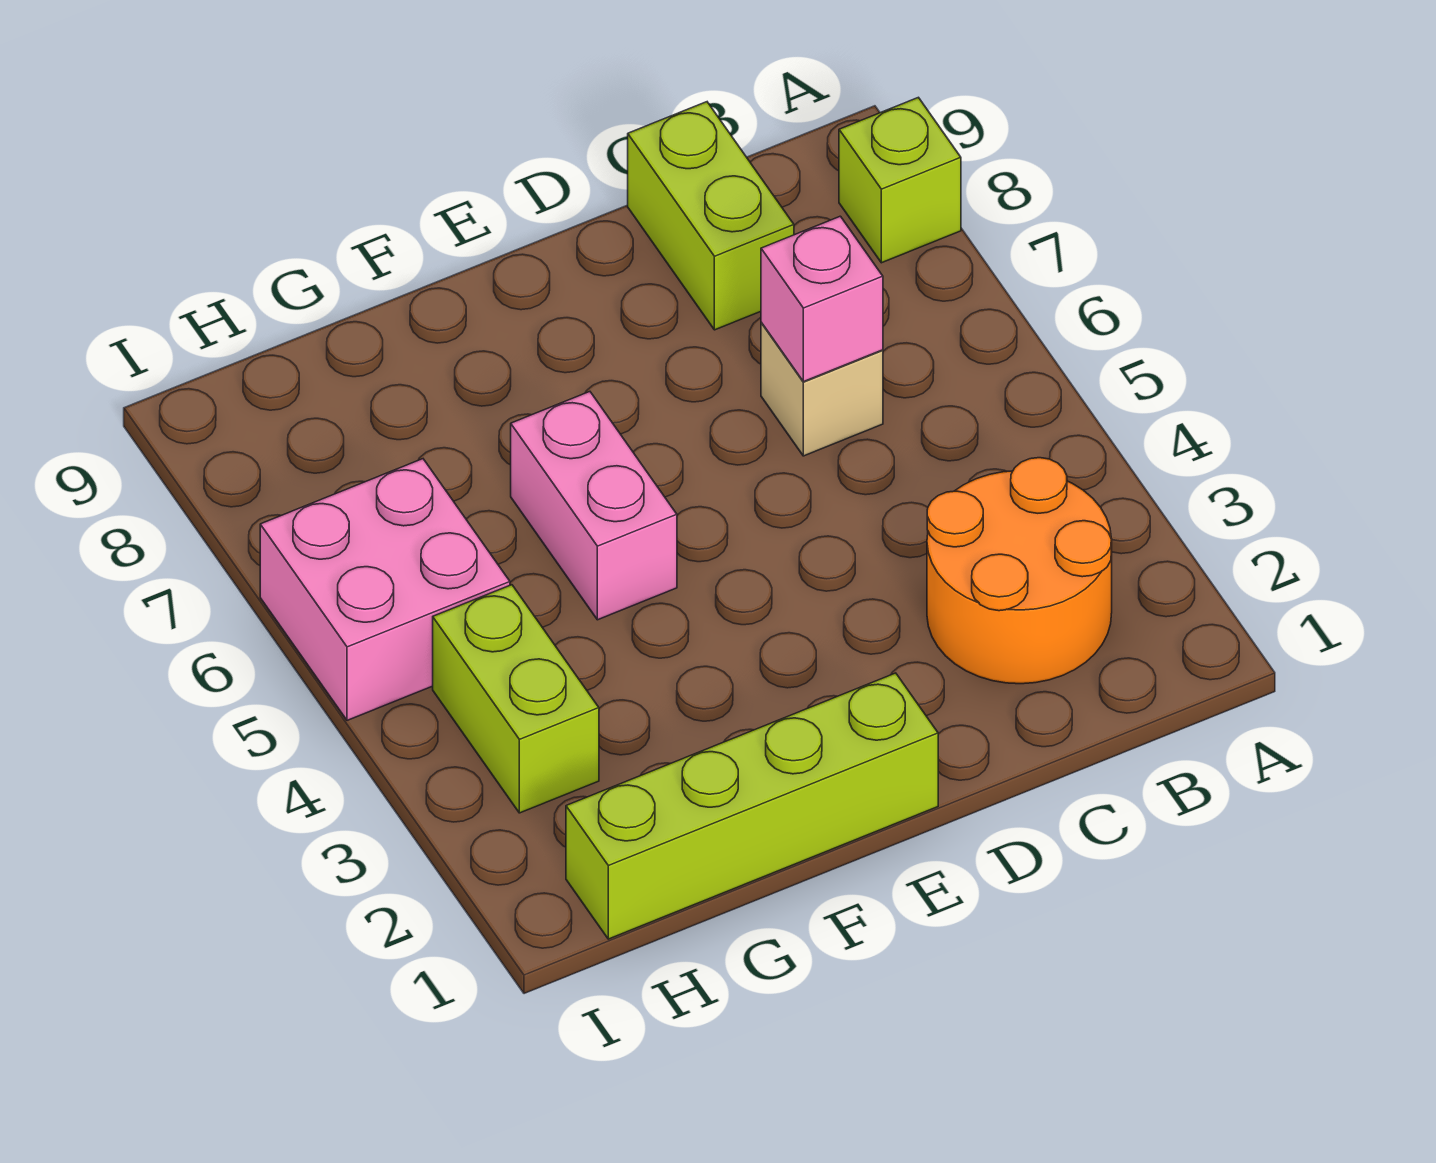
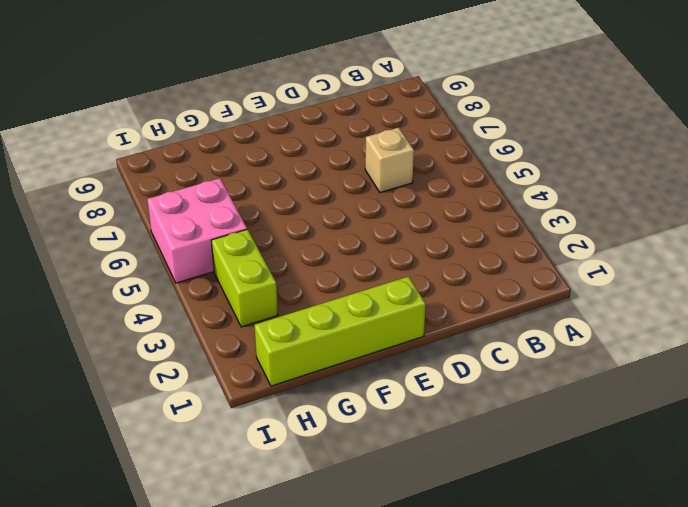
none -> lime brick A8 level 1
none -> orange round brick B2:C3 level 1

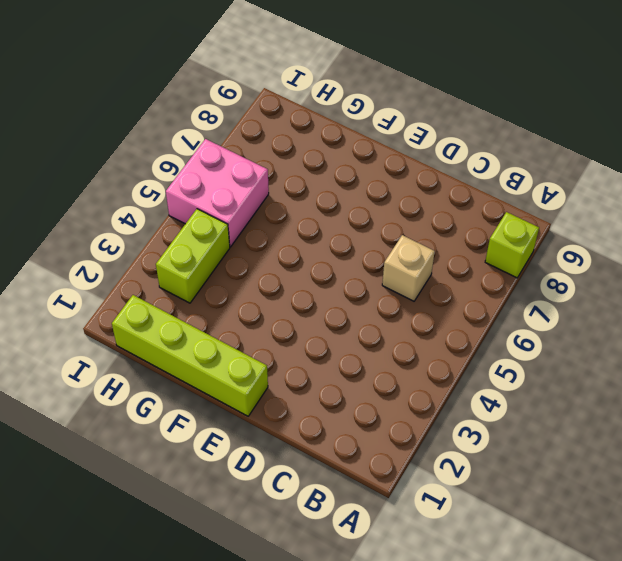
none -> orange round brick B2:C3 level 1
none -> lime brick C8:C9 level 1

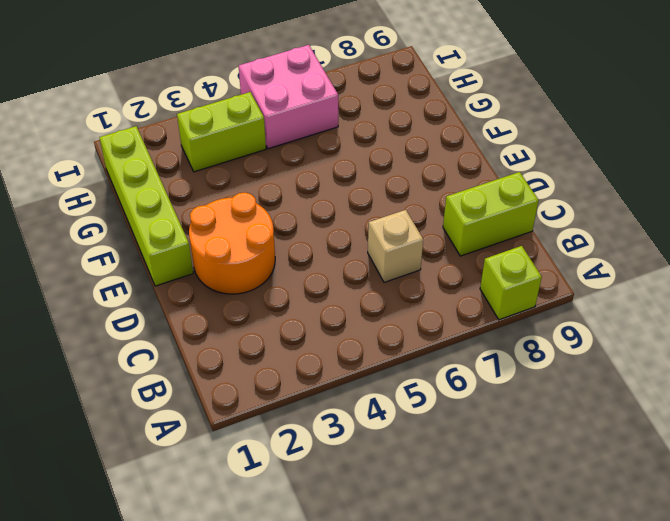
orange round brick D2:E3 level 1 -> orange round brick B2:C3 level 1
none -> pink brick F5:F6 level 1
none -> pink brick C6 level 2

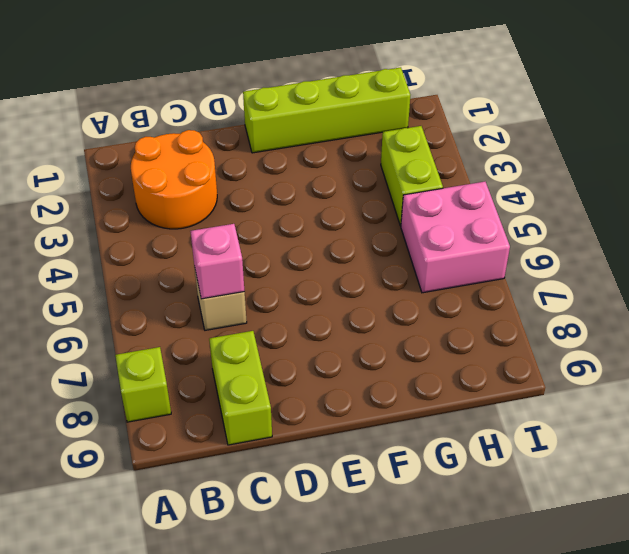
none -> pink brick F5:F6 level 1

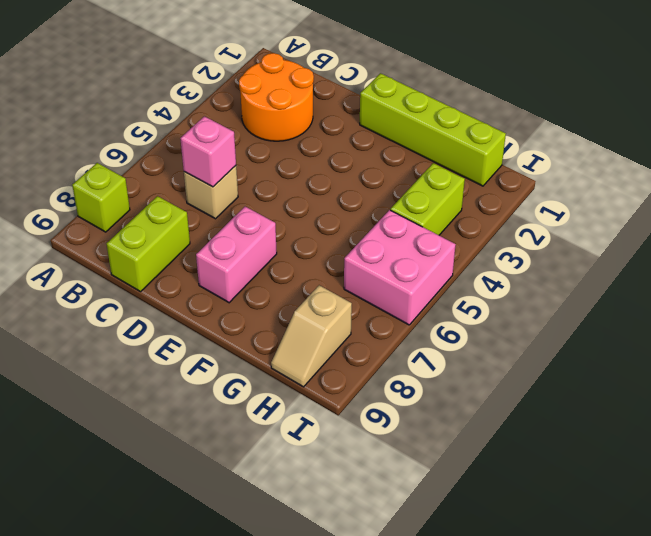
pink brick E7:E8 level 1 -> pink brick F5:F6 level 1
tan slope H8:H9 level 1 top 8 -> none

